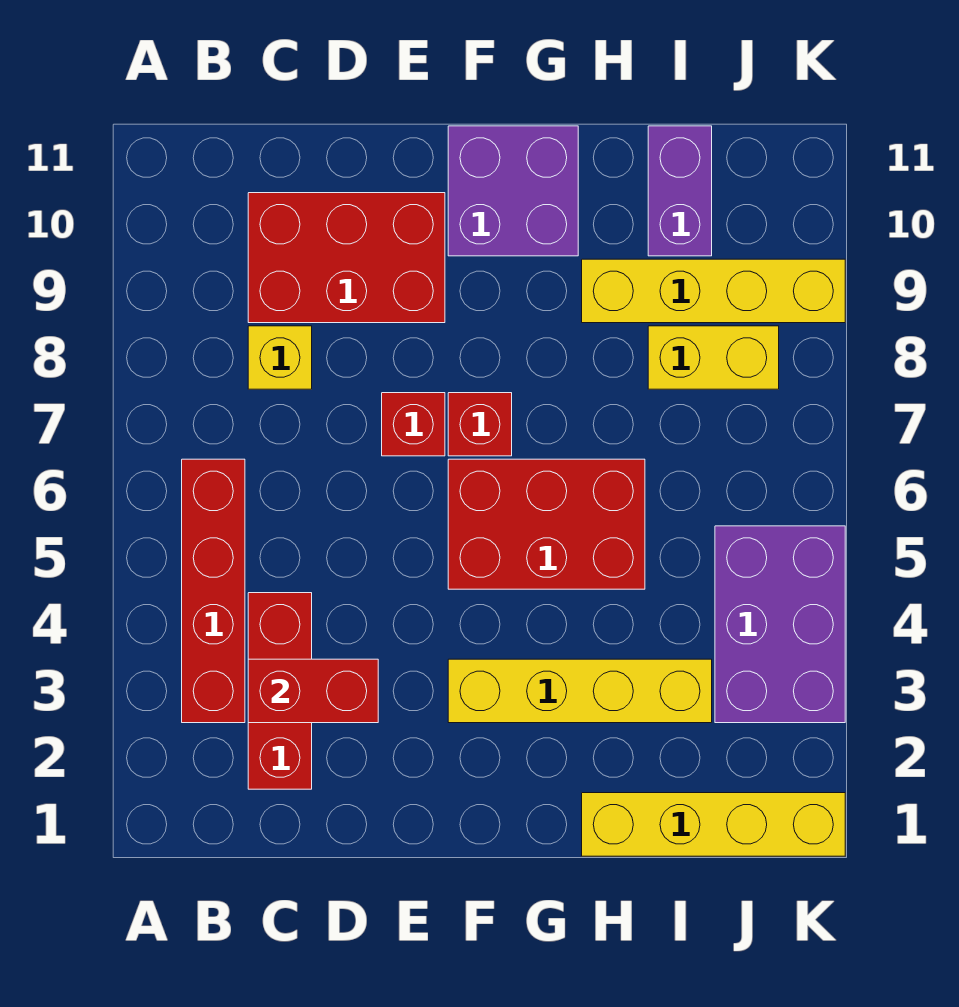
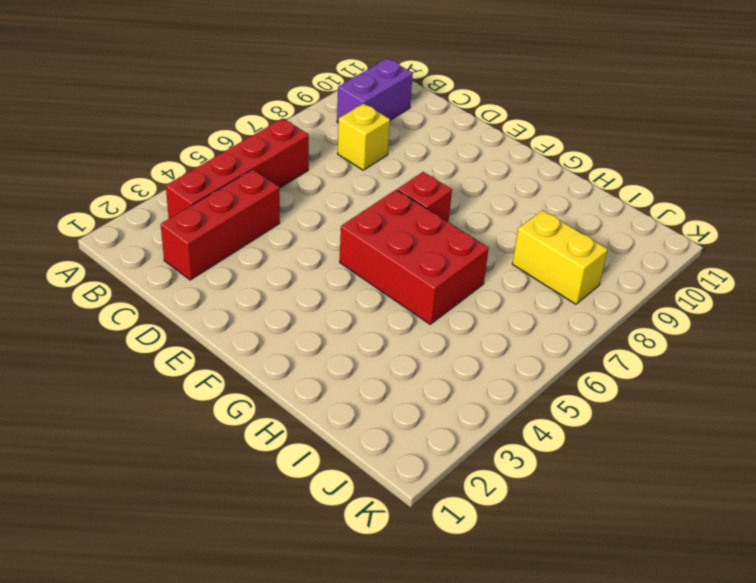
purple brick B9:B10 level 1 -> purple brick I10:I11 level 1
none -> red brick C9:E10 level 1
none -> red brick E7 level 1
none -> yellow brick F3:I3 level 1

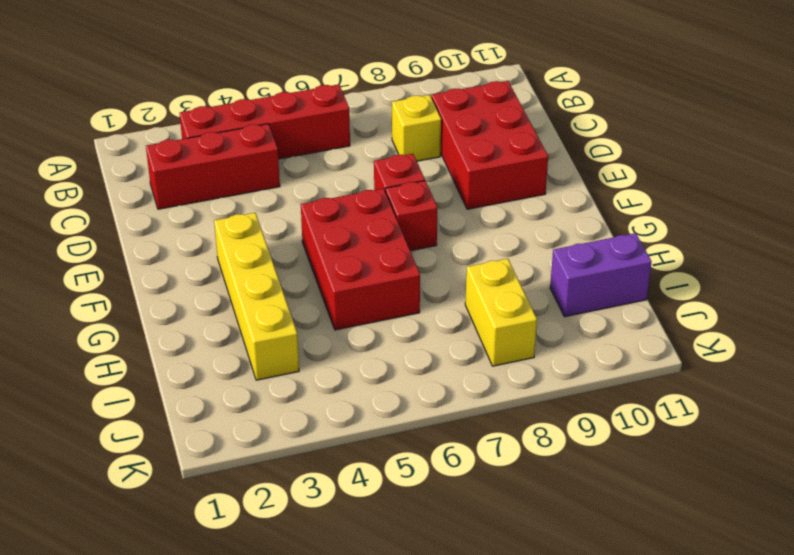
none -> purple brick F10:G11 level 1
none -> yellow brick H1:K1 level 1
none -> yellow brick H9:K9 level 1

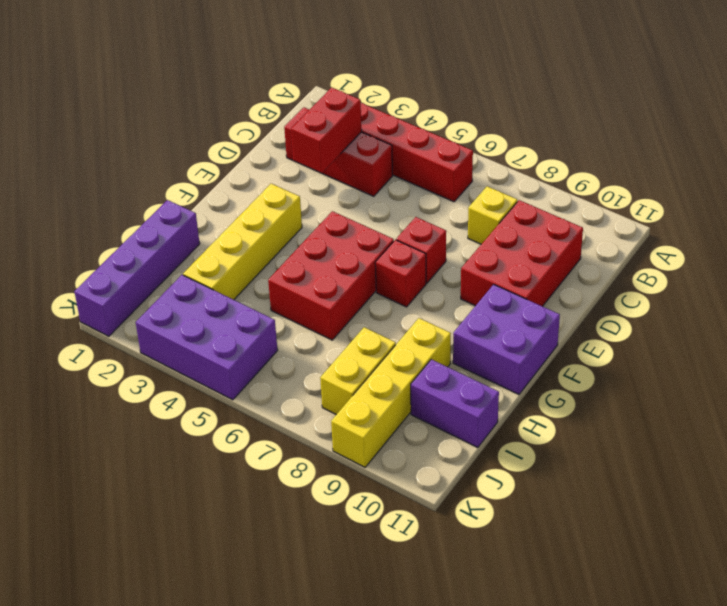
purple brick H1:K1 level 1 -> yellow brick H1:K1 level 1

